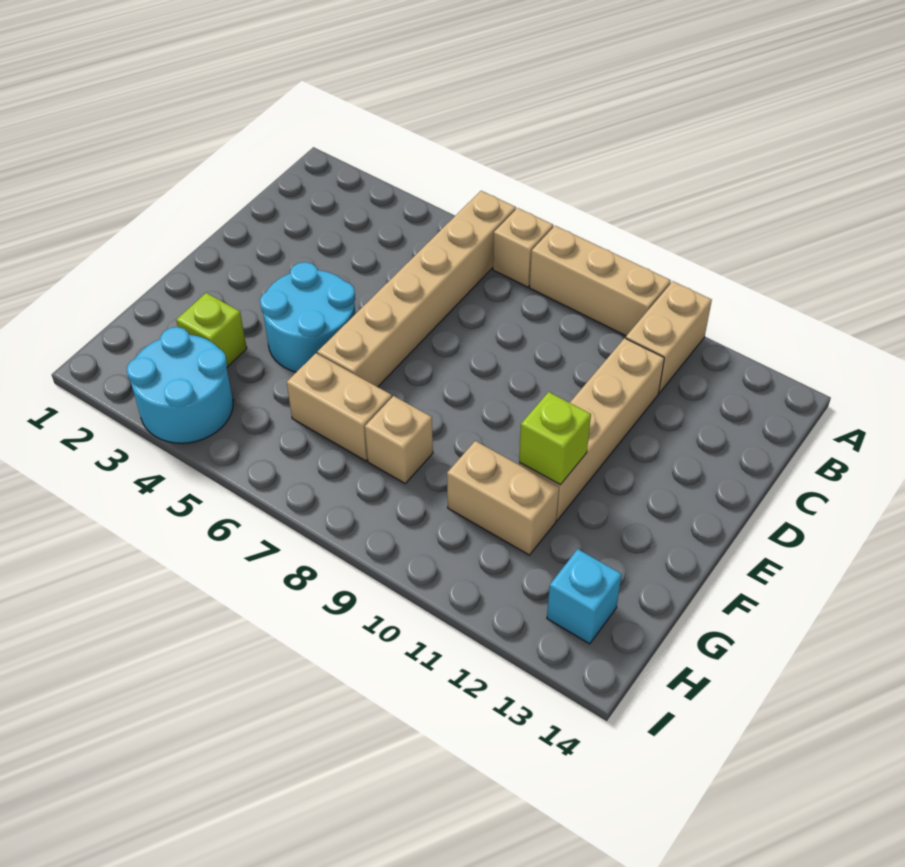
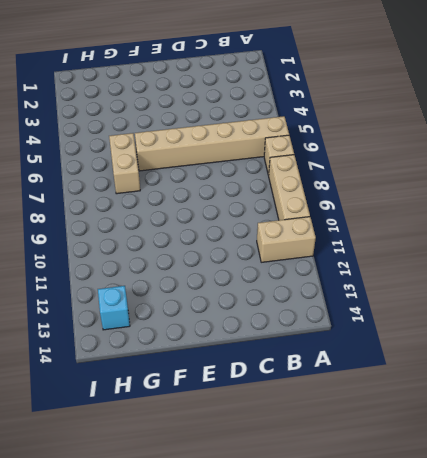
none -> tan brick C11:F11 level 1
none -> cyan round brick E4:F5 level 1
none -> lime brick G3 level 1

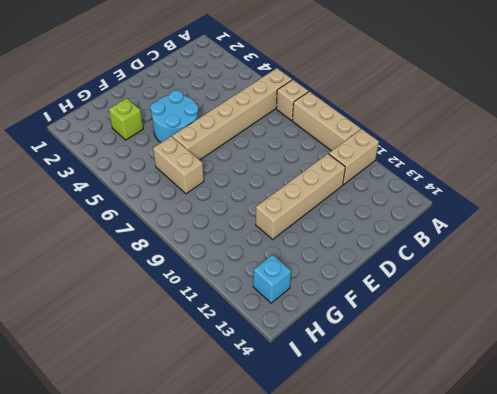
none -> tan brick G8 level 1
none -> tan brick G10:G11 level 1
none -> cyan round brick H3:I4 level 1

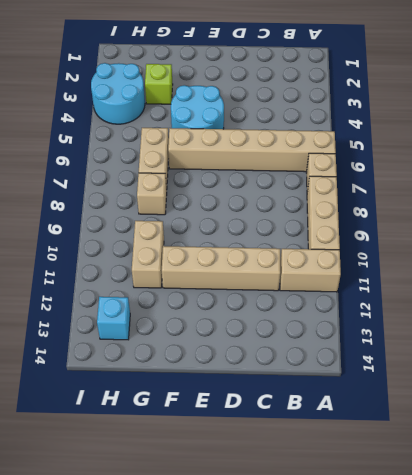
none -> lime brick F11 level 2

